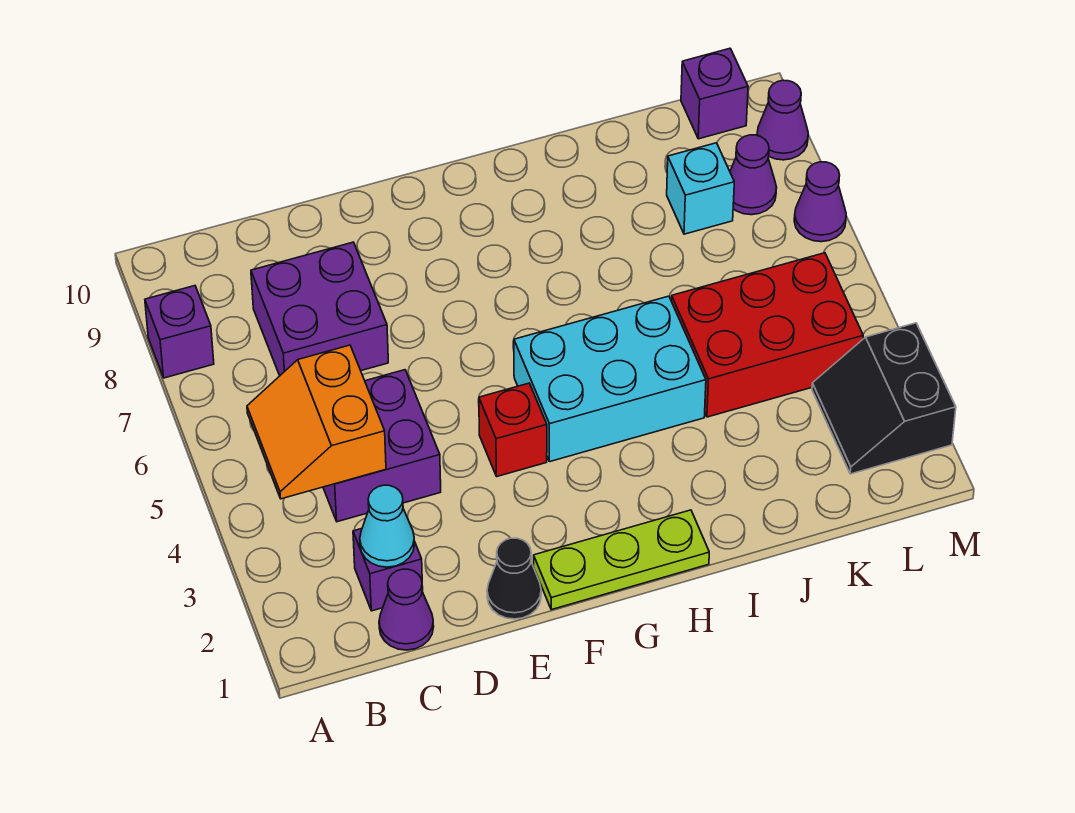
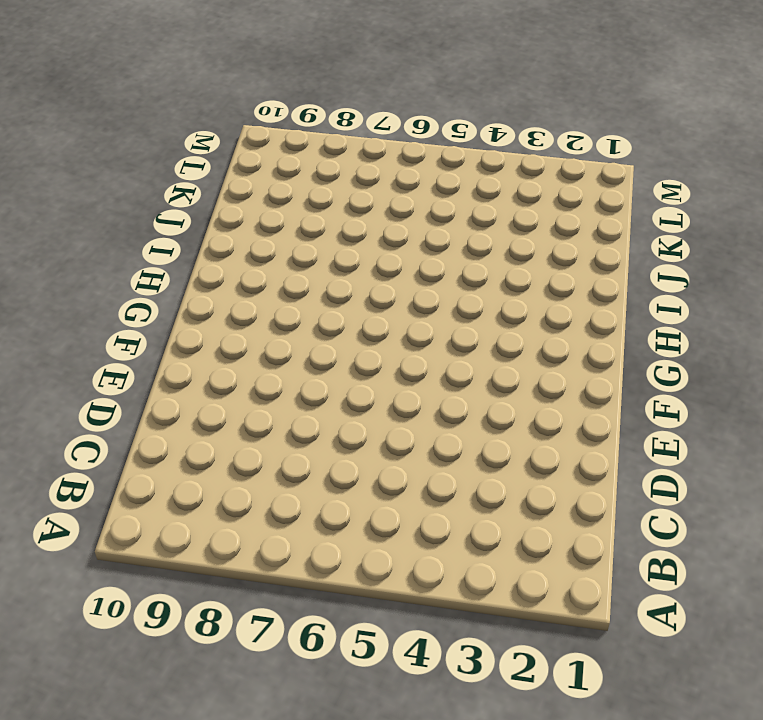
none -> purple brick A8 level 1
none -> purple cone C1 level 1
none -> purple brick C2 level 1

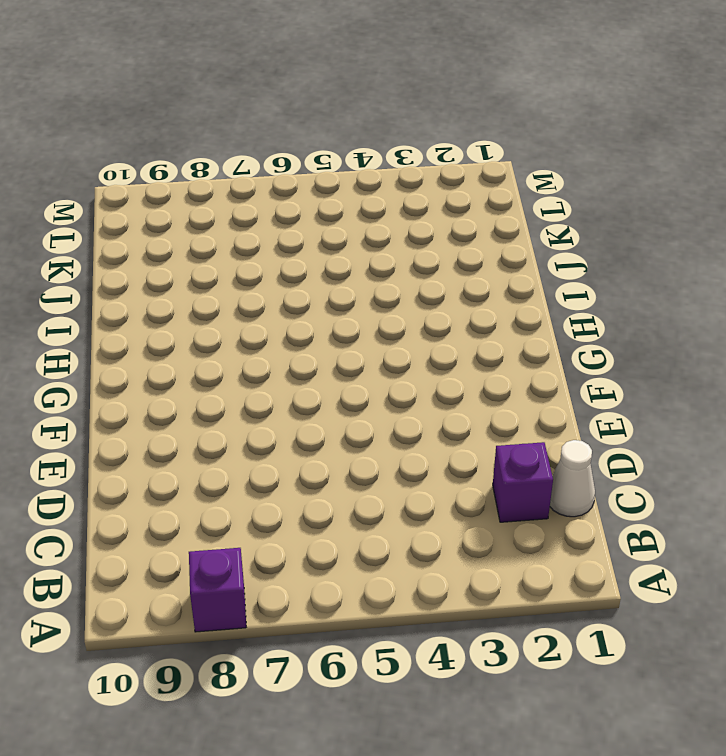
white cone C1 level 1 -> purple cone C1 level 1
none -> purple brick C4:D5 level 1
none -> purple brick C7:D8 level 1
none -> black cone E1 level 1

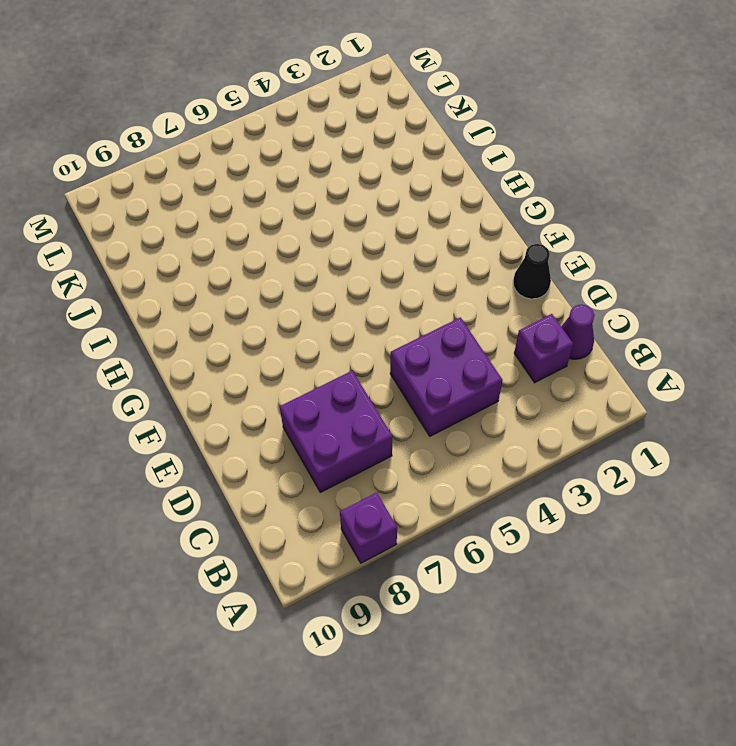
none -> lime plate F1:H1 level 1
none -> red brick F4 level 1
none -> cyan brick G4:I5 level 1

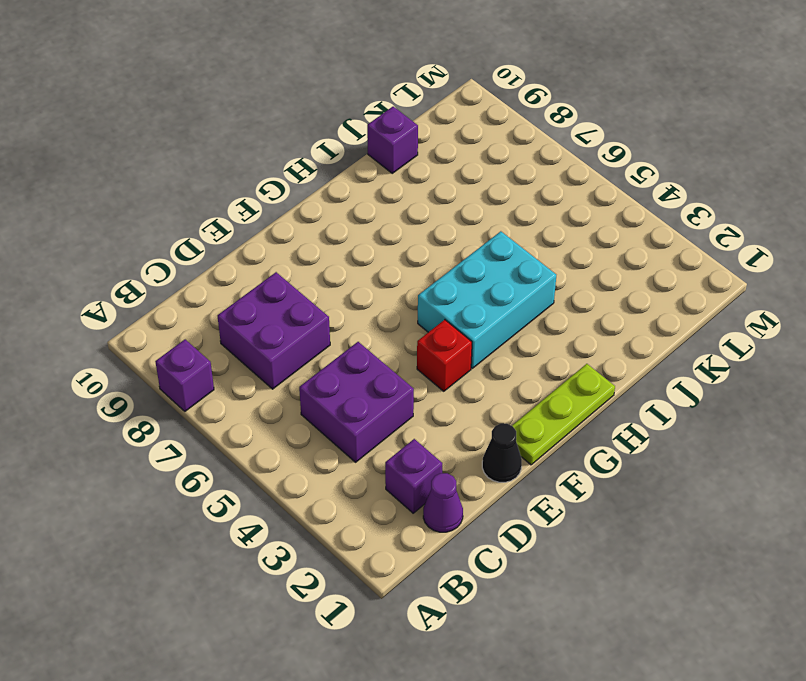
purple brick J10 level 1 -> purple brick L10 level 1
none -> red brick J4:L5 level 1
none -> cyan brick K8 level 1
none -> black slope L2:M3 level 1 top M

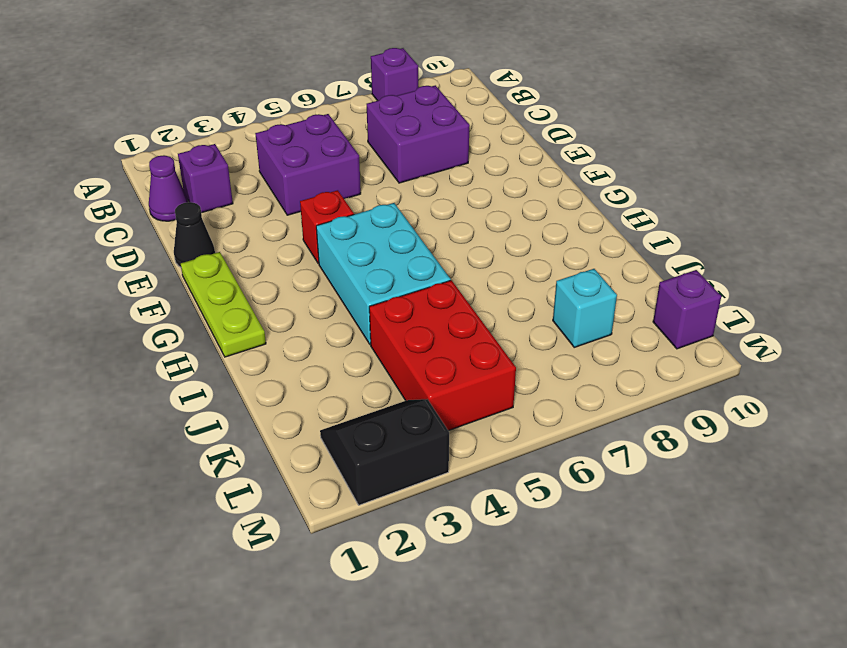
none -> purple cone L8 level 1
none -> purple cone M7 level 1
none -> purple cone M9 level 1

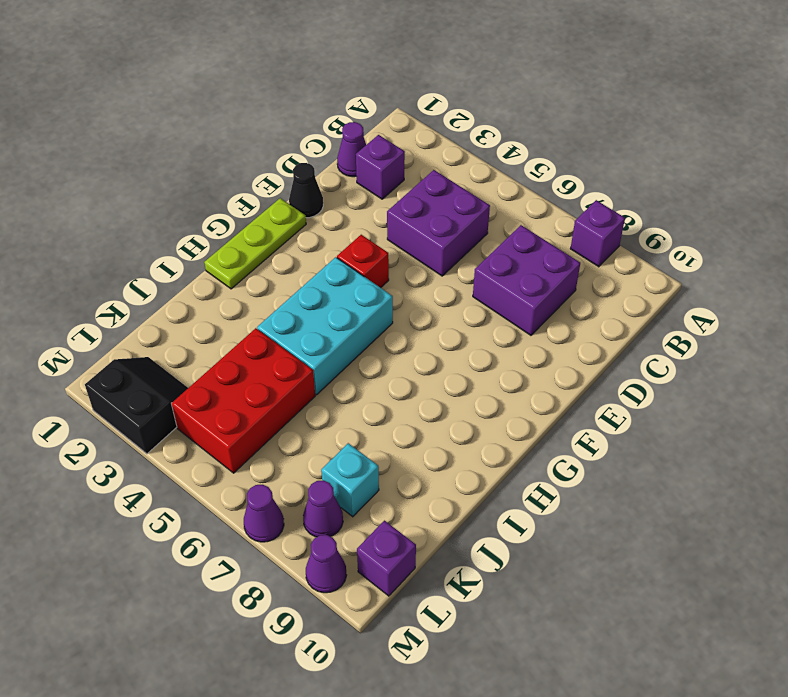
none -> orange slope B4:C5 level 2 top C
none -> cyan cone C2 level 2

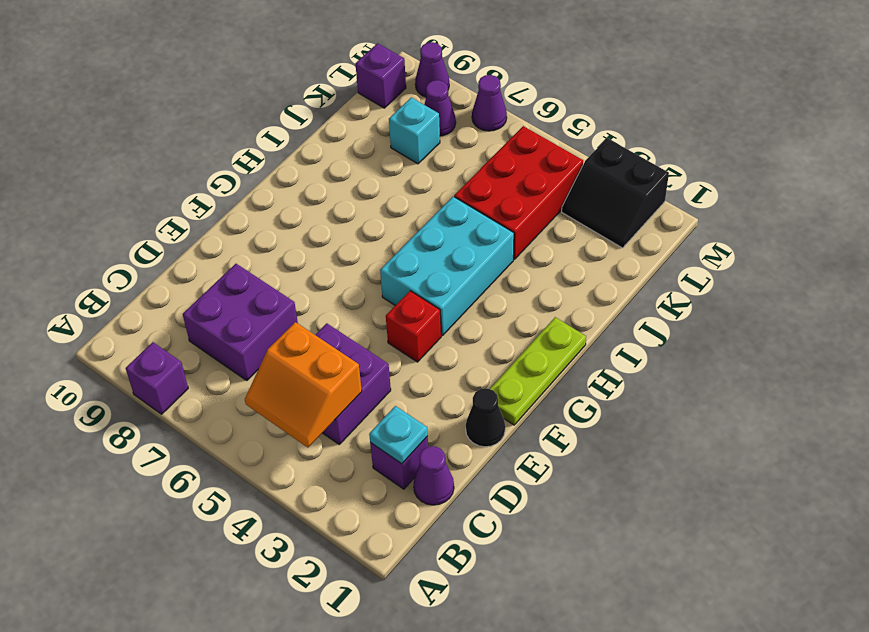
cyan plate C2 level 2 -> cyan cone C2 level 2

